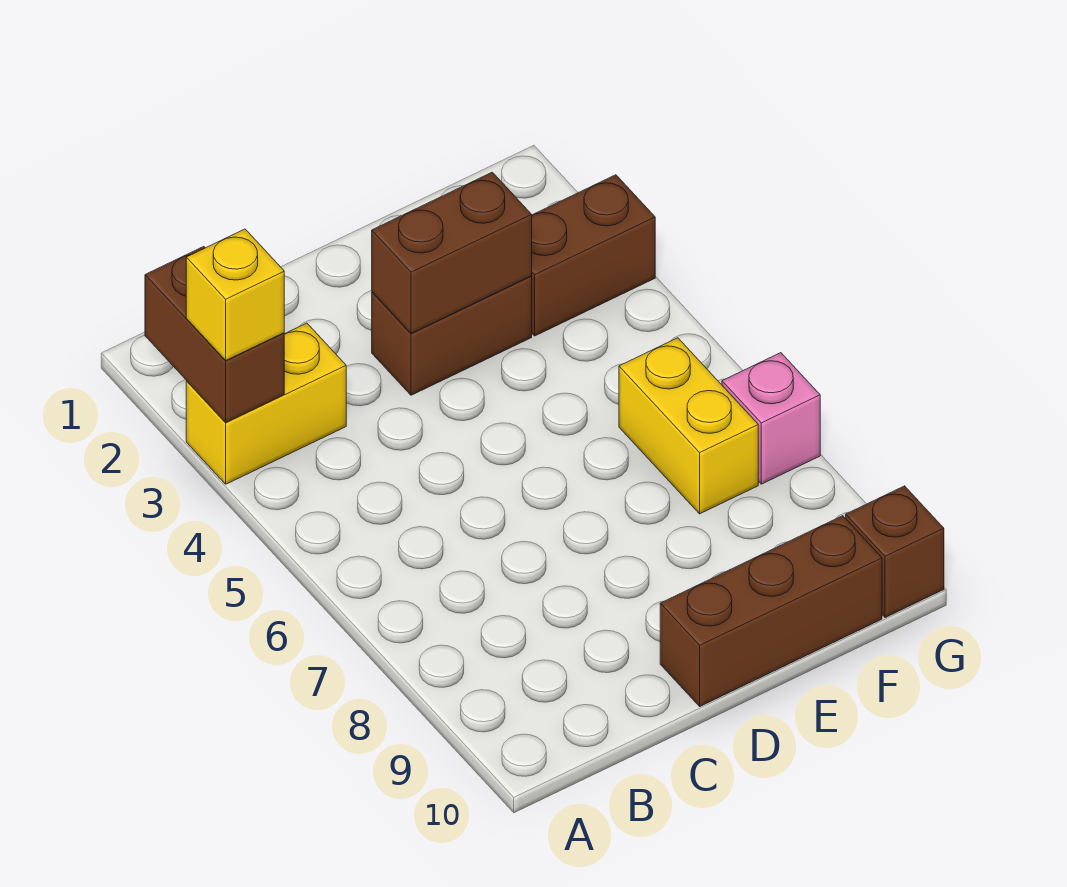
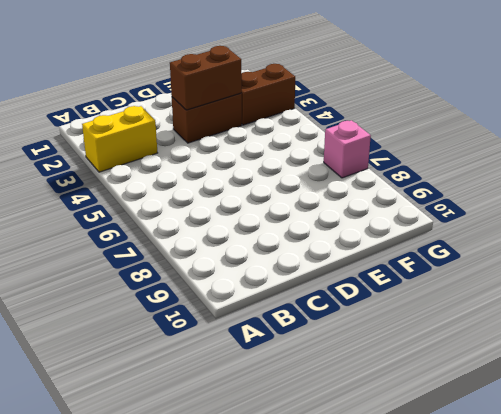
none -> brown brick D10:F10 level 1
none -> yellow brick F6:F7 level 1

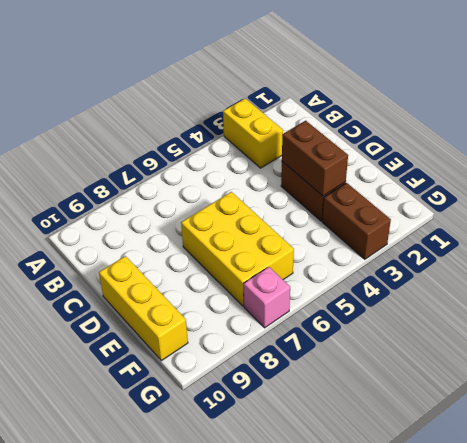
yellow brick D6:F7 level 1 -> yellow brick F6:F7 level 1
yellow brick D10:F10 level 1 -> brown brick D10:F10 level 1
none -> brown brick G10 level 1
none -> brown brick A2:A3 level 2

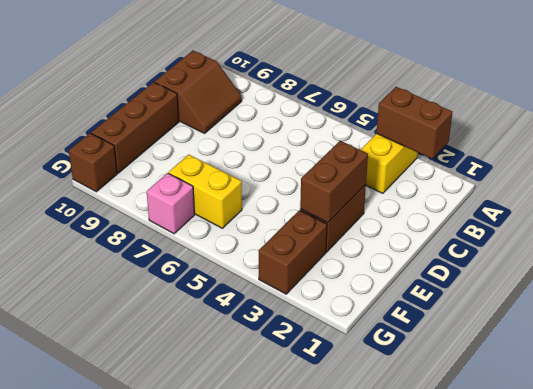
brown slope B9:C10 level 1 top 10 -> none
none -> yellow brick A3 level 3

